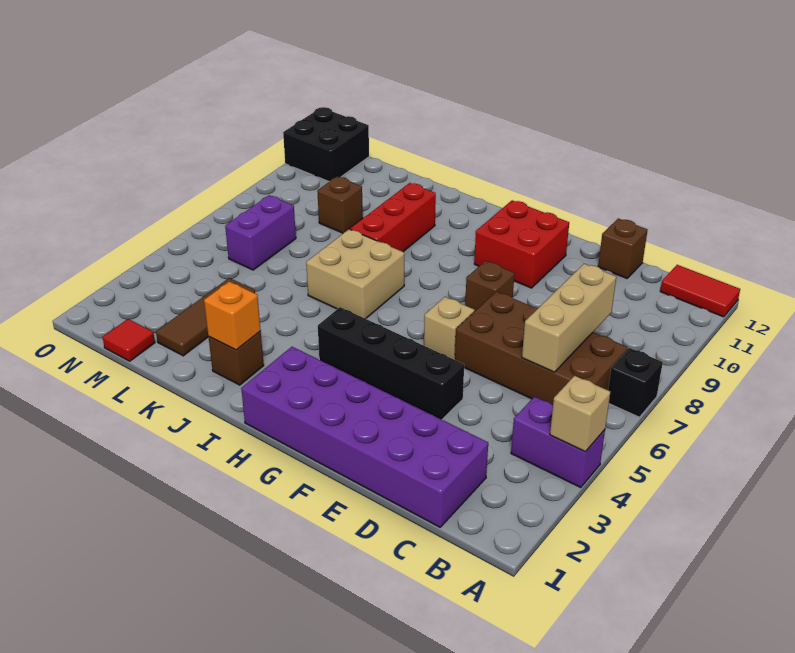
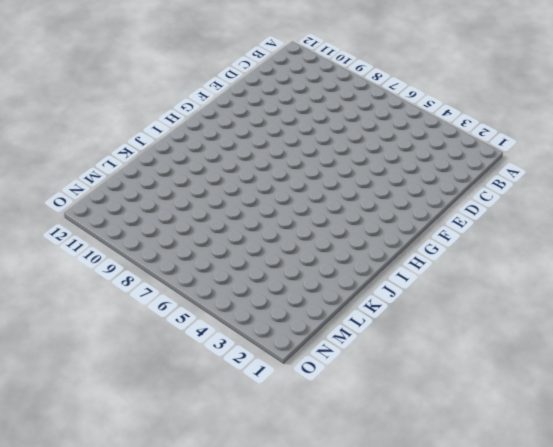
none -> purple brick A4:B4 level 1
none -> black brick A7 level 1
none -> red tile A12:B12 level 1

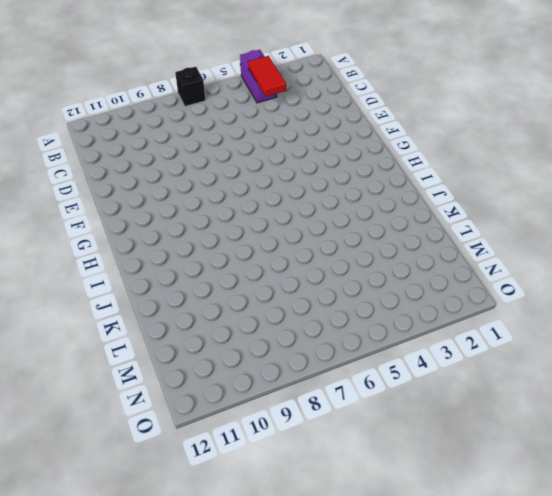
red tile B4:C4 level 2 -> red tile A12:B12 level 1
none -> brown brick B6:E7 level 1
none -> purple brick C1:H2 level 1
none -> brown brick D12 level 1

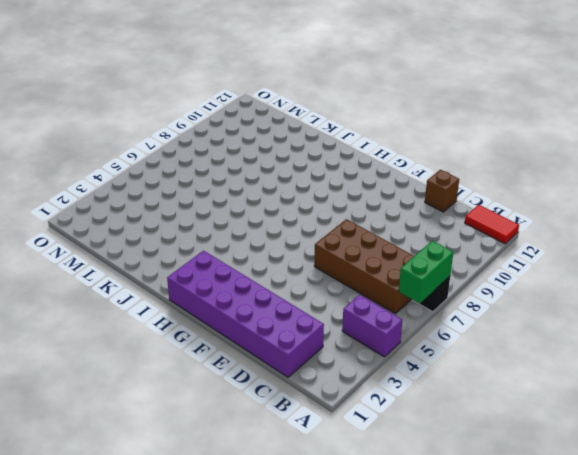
green brick A6:A7 level 2 -> none
none -> black brick E4:H4 level 1
none -> tan brick F6 level 1
none -> brown brick F8 level 1

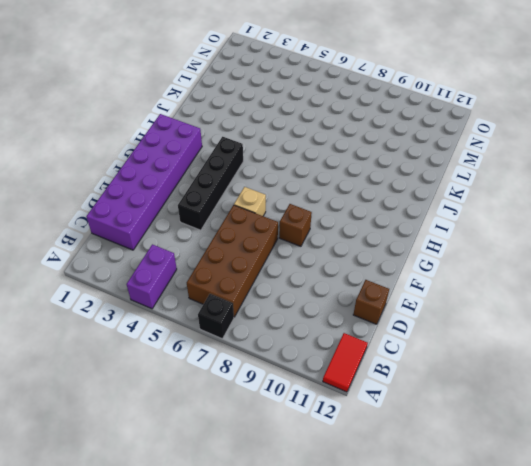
none -> red brick F10:G11 level 1
none -> tan brick I6:J7 level 1
none -> brown brick J2 level 1

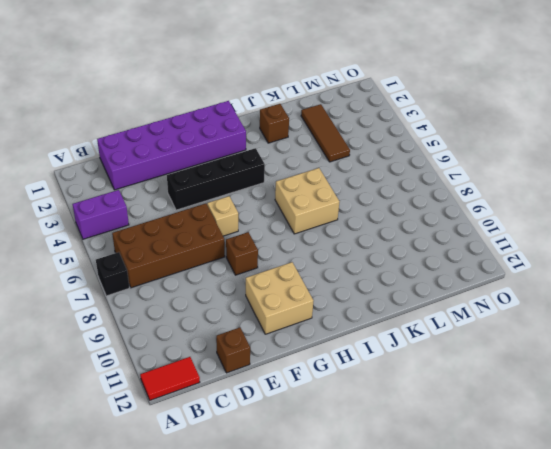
tan brick F10:G11 level 1 -> red brick F10:G11 level 1
none -> red brick J8:J10 level 1
none -> brown brick L9 level 1
none -> red tile M1 level 1

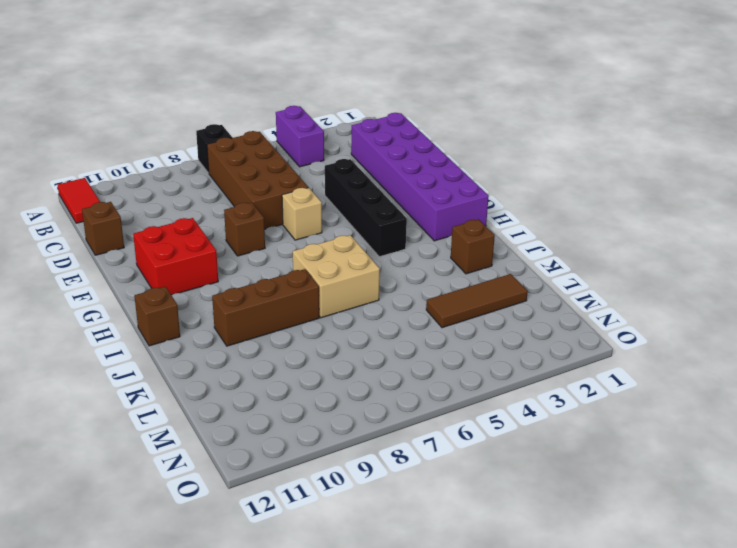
brown brick I12 level 1 -> brown brick L9 level 1
brown brick J8:J10 level 1 -> red brick J8:J10 level 1
none -> red tile M1 level 1
none -> purple brick M6:M7 level 1
none -> black brick N11:O12 level 1

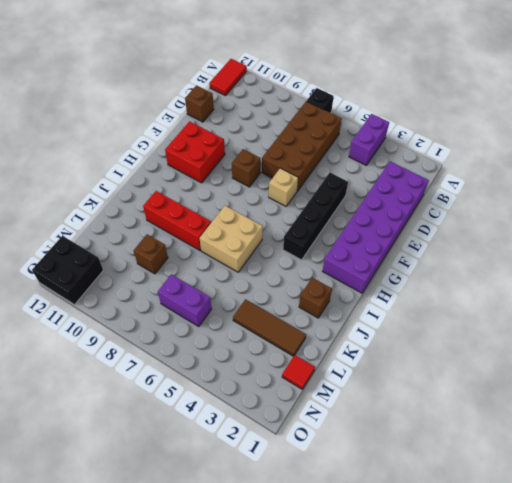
none -> tan brick A4 level 2
none -> tan brick C6:C8 level 2
none -> orange brick J2 level 2

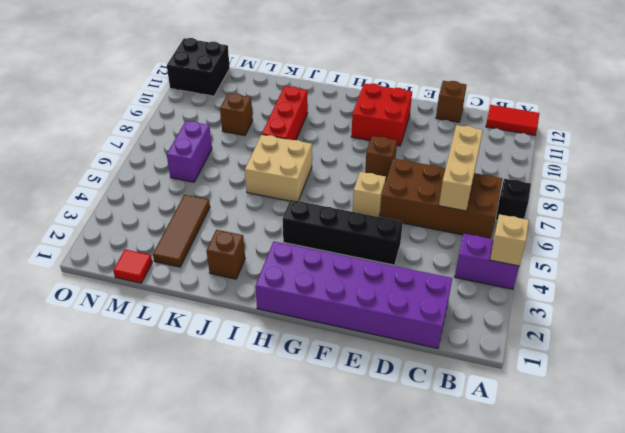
none -> orange brick J2 level 2

